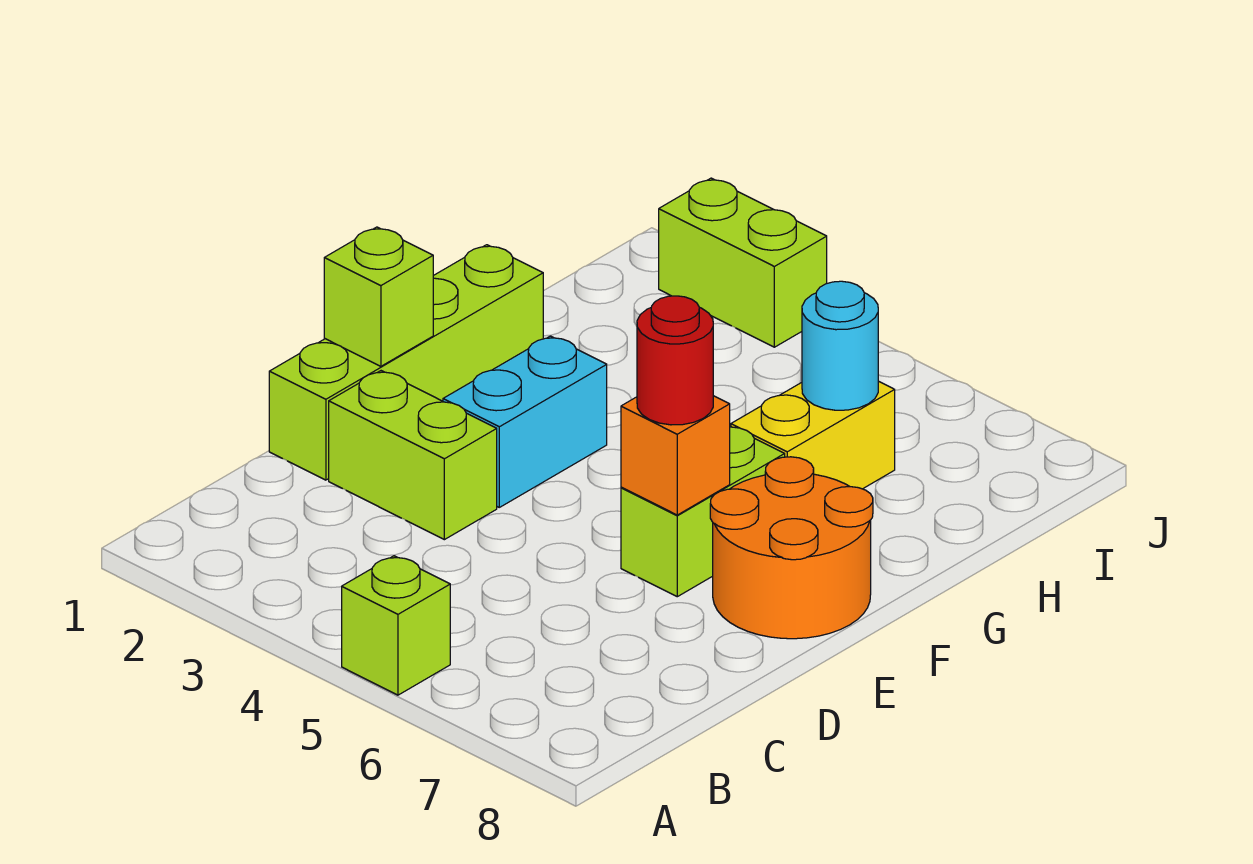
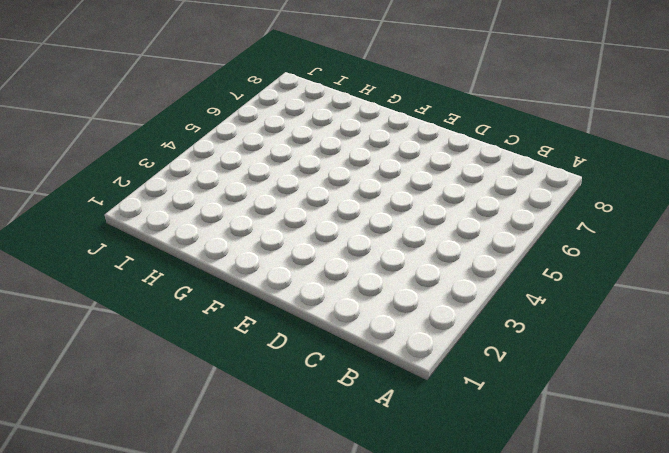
none -> lime brick A5 level 1
none -> lime brick D1:G1 level 1
none -> lime brick D2:D3 level 1

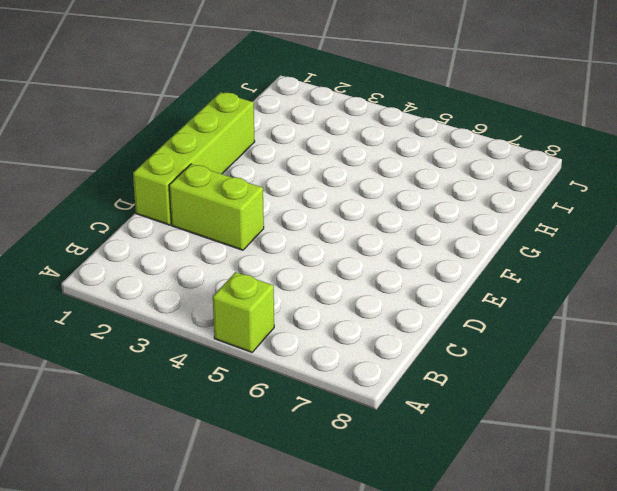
none -> cyan brick E3:F3 level 1
none -> lime brick E6:F6 level 1
none -> orange round brick E7:F8 level 1

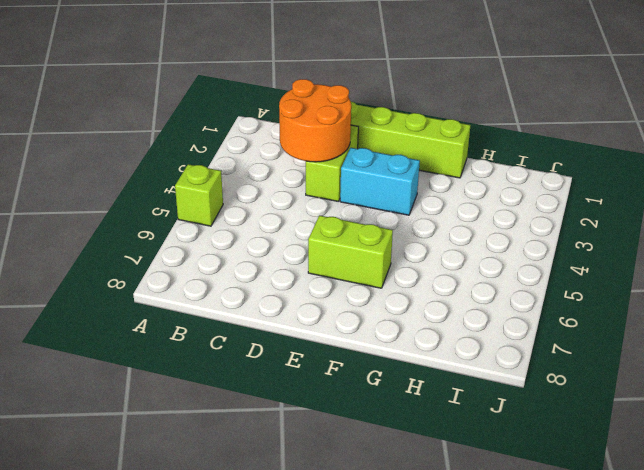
orange round brick C2:D3 level 2 -> orange round brick E7:F8 level 1
none -> yellow brick G6:H6 level 1
none -> lime brick J2:J3 level 1
none -> lime brick E1 level 2

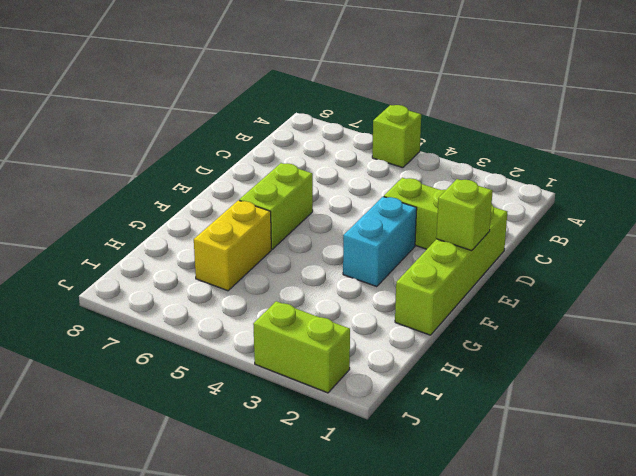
none -> orange round brick E7:F8 level 1
none -> orange brick E6 level 2
none -> cyan round brick H6 level 2

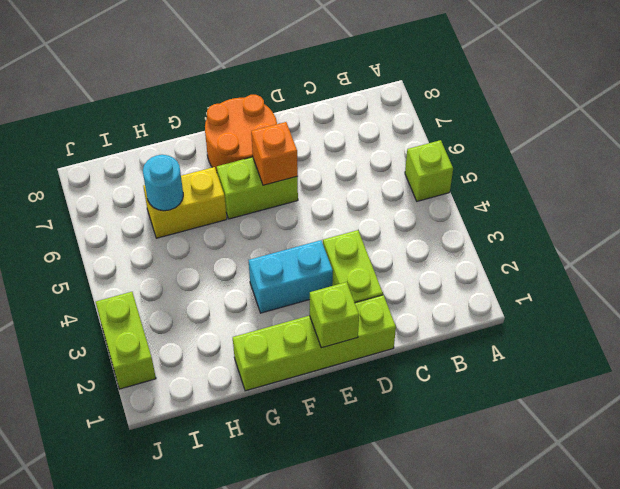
none -> red round brick E6 level 3

